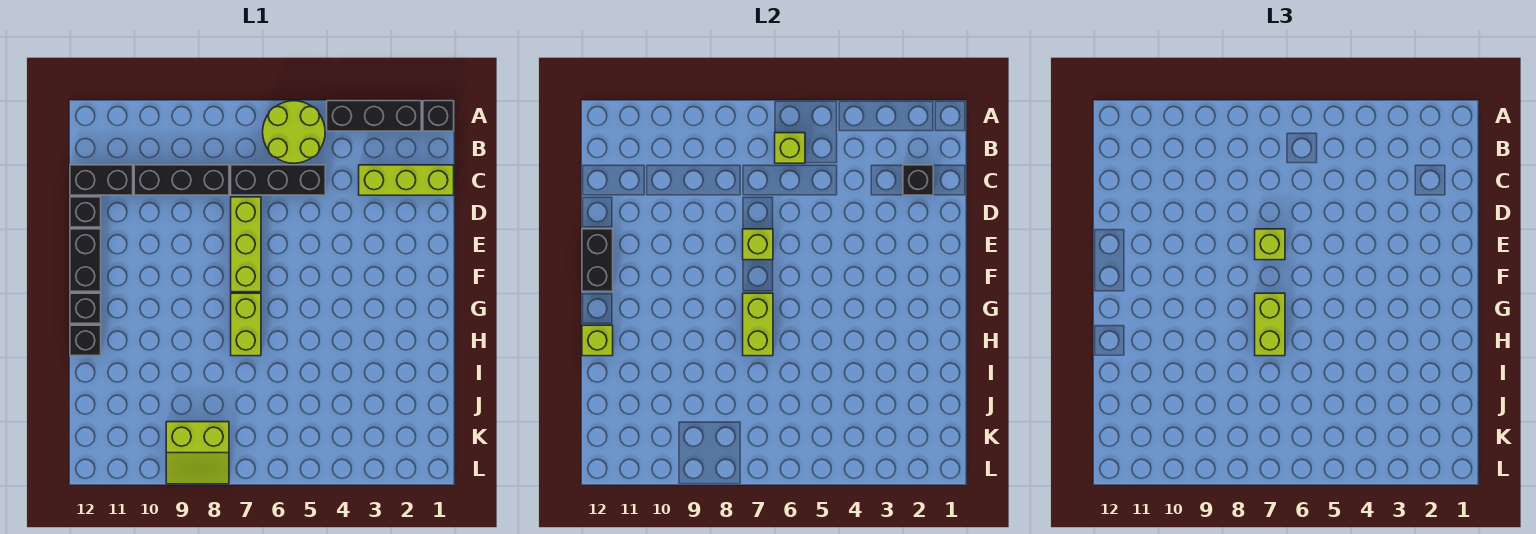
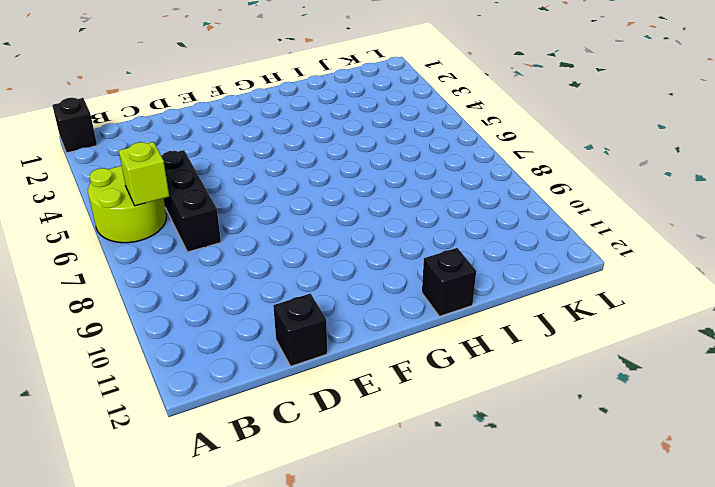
none -> black brick A2:A4 level 1
none -> lime brick C1:C3 level 1
none -> black brick C8:C10 level 1

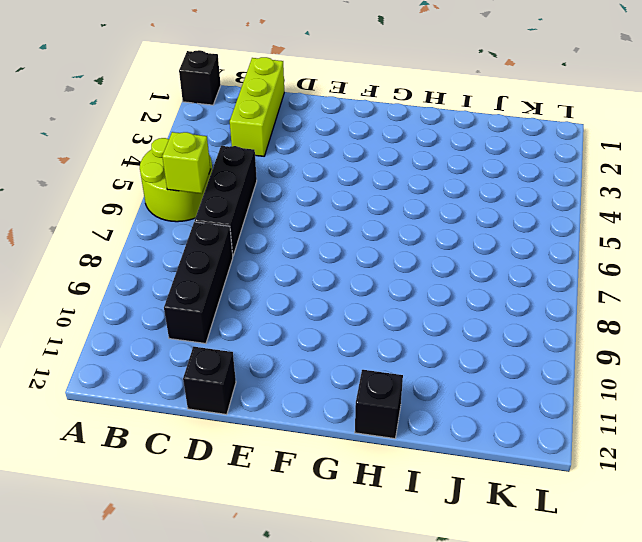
none -> black brick A2:A4 level 1
none -> black brick C11:C12 level 1
none -> lime brick D7:F7 level 1

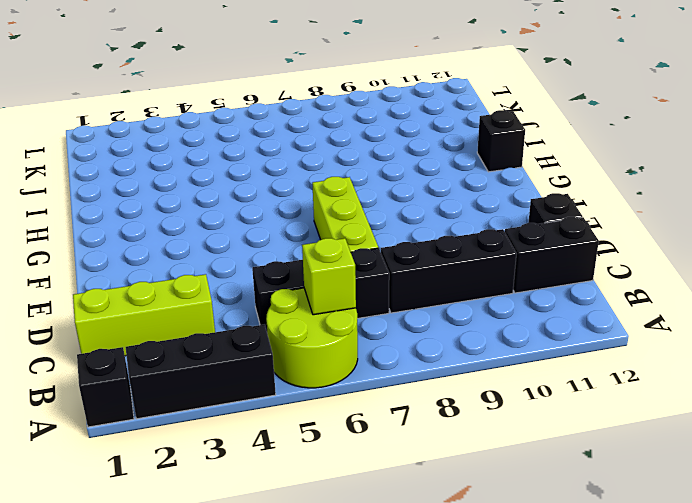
none -> black brick E12:F12 level 1
none -> lime brick G7:H7 level 1
none -> black brick G12 level 1

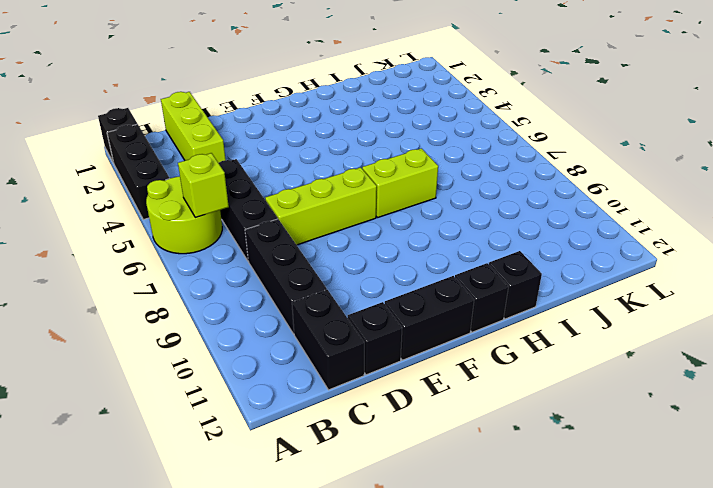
none -> lime slope K8:L9 level 1 top K
none -> black brick C2 level 2
none -> lime brick E7 level 2

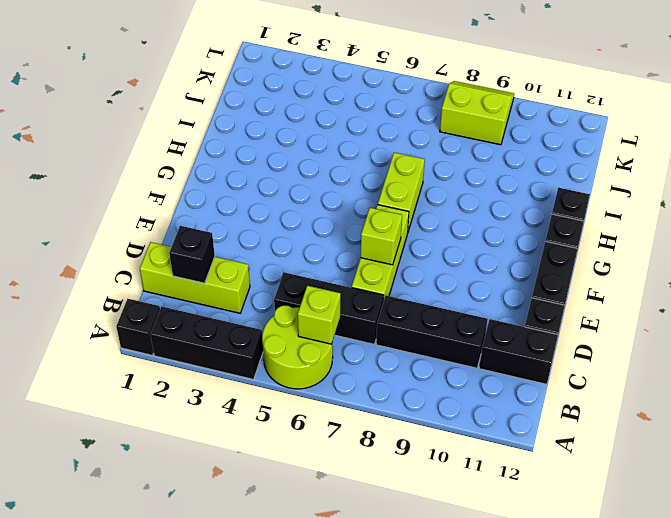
none -> black brick E12:F12 level 2
none -> lime brick G7:H7 level 2
none -> lime brick H12 level 2

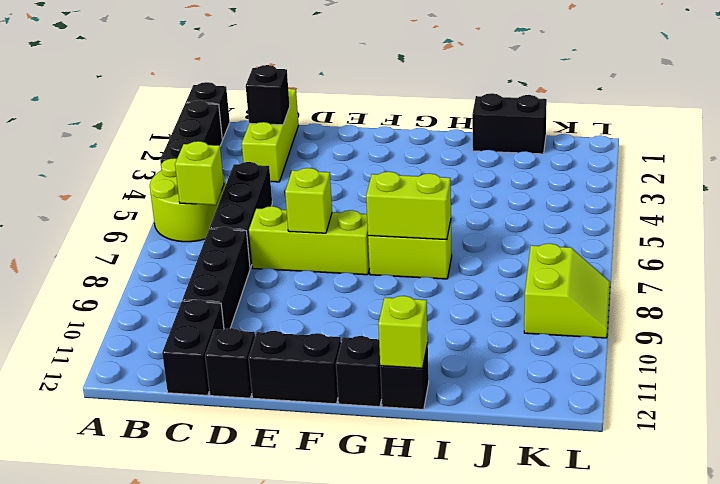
black brick I1:J1 level 1 -> black brick E12:F12 level 2
none -> lime brick E7 level 3
none -> lime brick G7:H7 level 3

